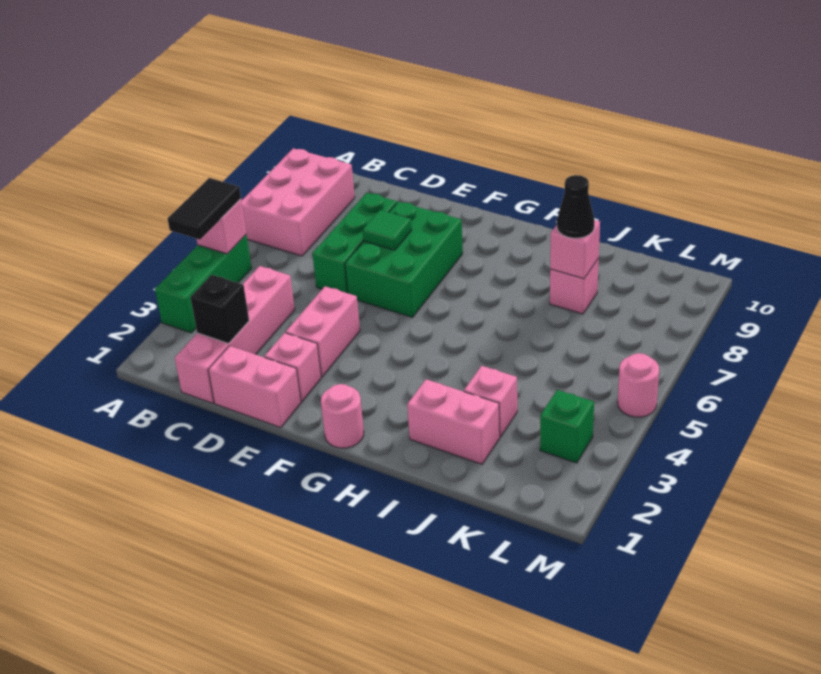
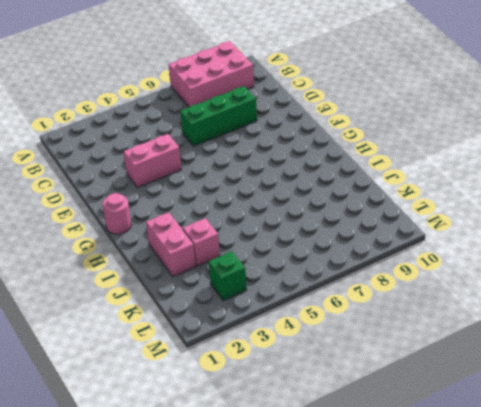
none -> green brick A3:A5 level 1
none -> pink brick C1:C4 level 1
none -> pink brick D1:E1 level 1

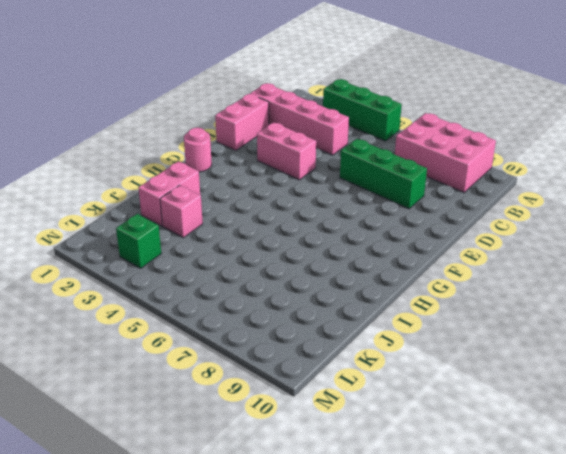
none -> pink brick E2 level 1
none -> green brick E6:F8 level 1
none -> pink brick J8 level 1

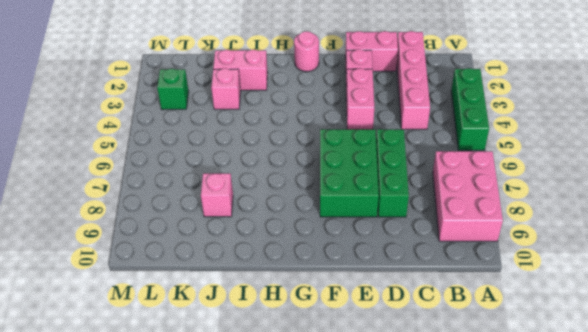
none -> pink round brick M5 level 1
none -> pink brick A5 level 2
none -> black brick C2 level 2

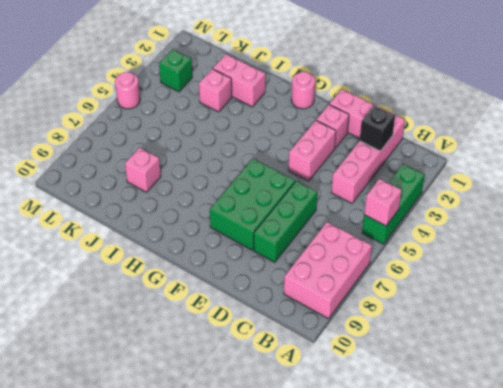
none -> green tile E7 level 2
none -> pink brick J8 level 2
none -> black tile A4:A5 level 3

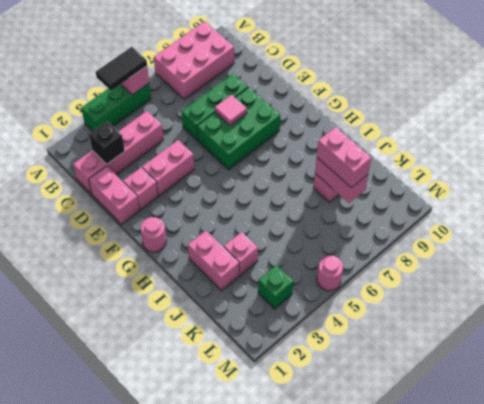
pink tile E7 level 2 -> green tile E7 level 2
pink brick J8:K8 level 2 -> pink brick J8 level 2
pink brick J8:K8 level 3 -> black cone J8 level 3

